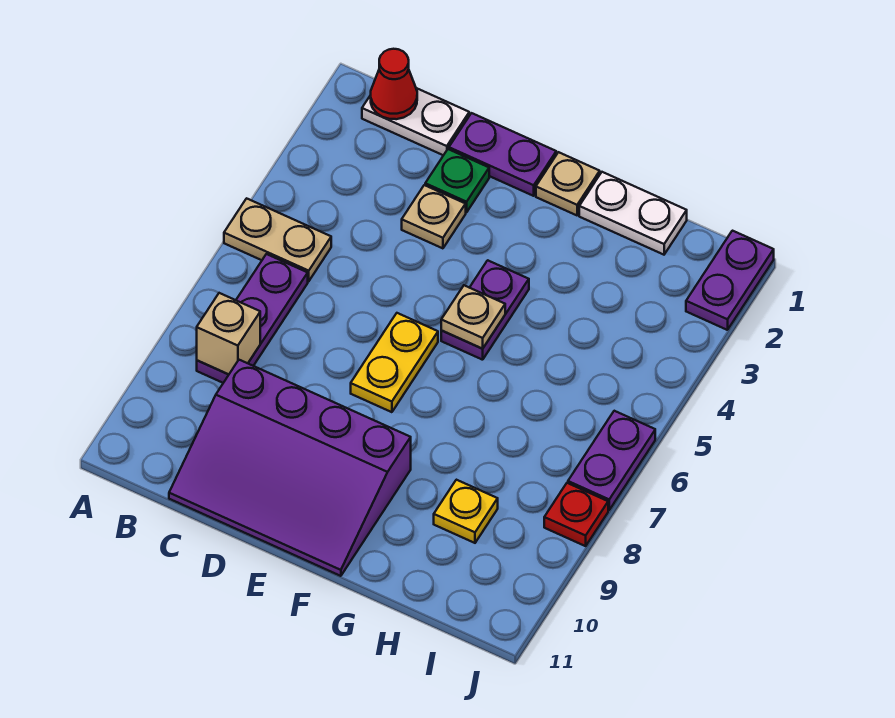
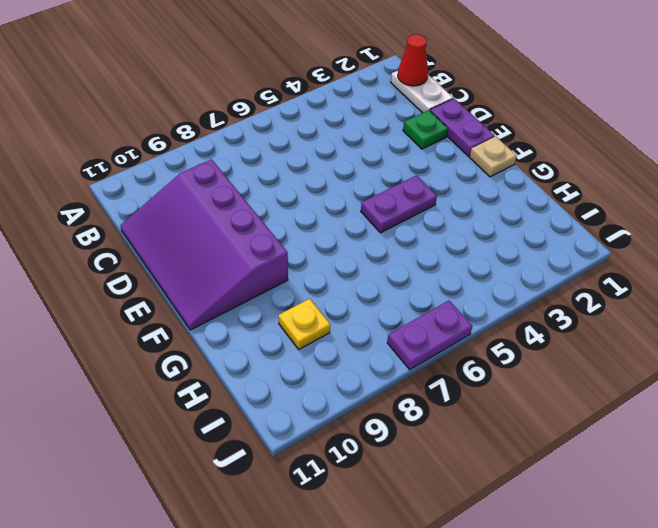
none -> tan plate A5:B5 level 1
none -> purple plate B6:B8 level 1
none -> tan plate D3 level 1

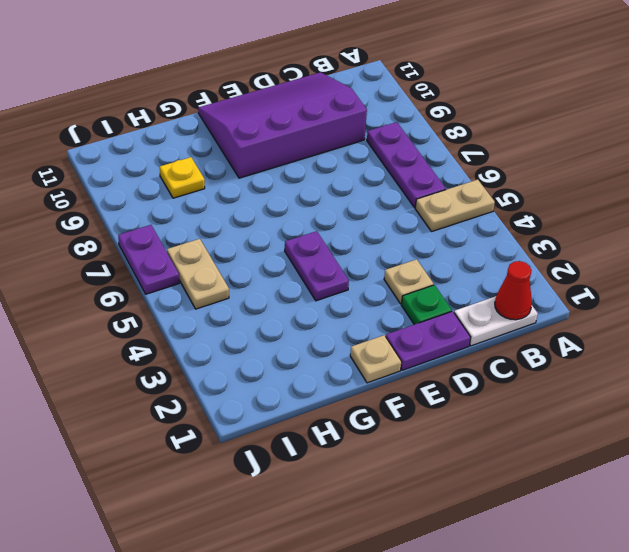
tan plate I5:I6 level 1 -> none
none -> yellow plate E6:E7 level 1
none -> white plate G1:H1 level 1
none -> purple plate J1:J2 level 1

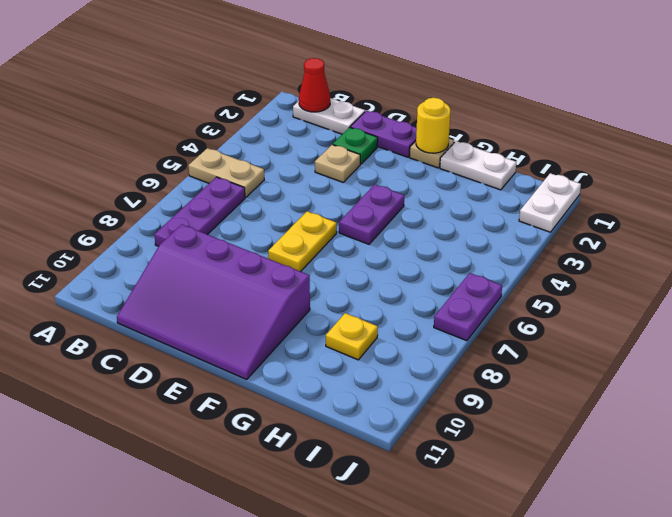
yellow round brick F1 level 2 -> none
white plate J1:J2 level 1 -> purple plate J1:J2 level 1
none -> red plate J8 level 1
none -> tan brick B8 level 2
none -> tan plate F5 level 2

